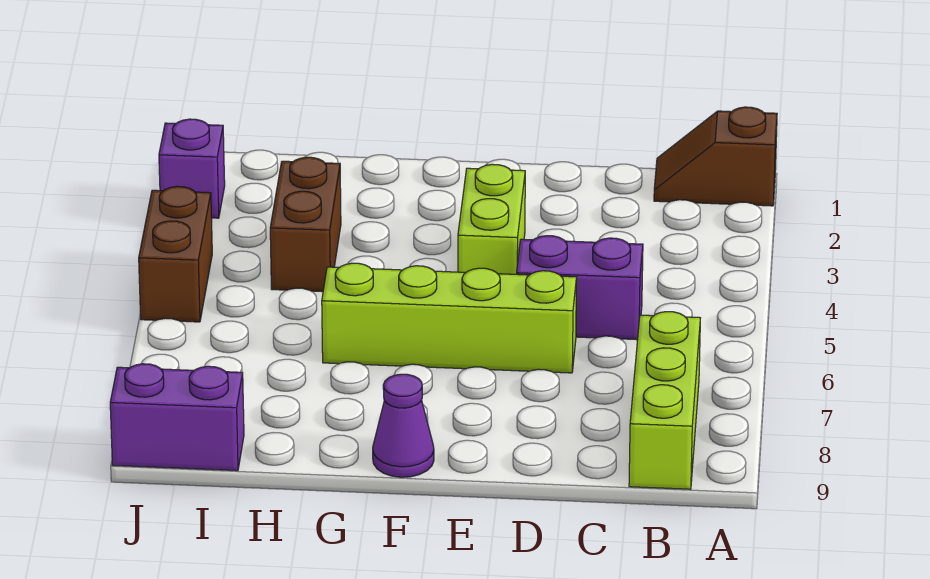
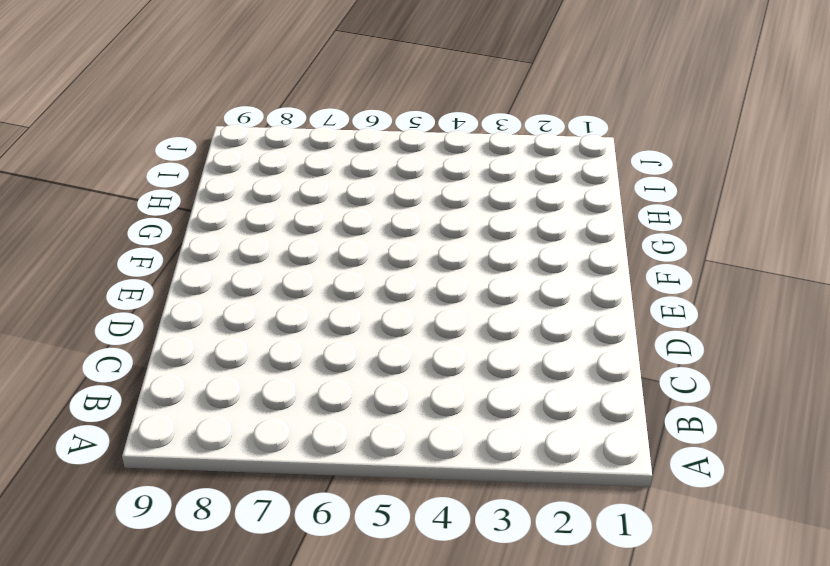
none -> brown slope A1:B1 level 1 top A
none -> lime brick B7:B9 level 1

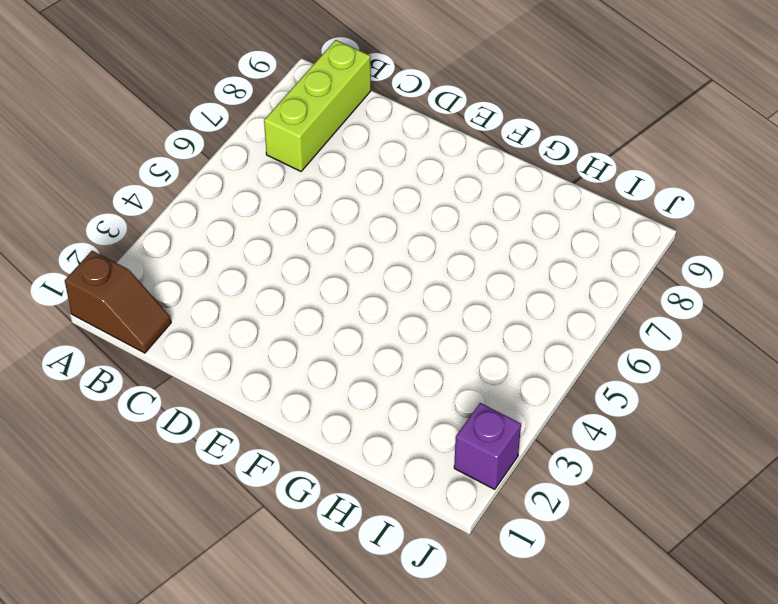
none -> purple brick C5:D5 level 1
none -> lime brick D6:G6 level 1

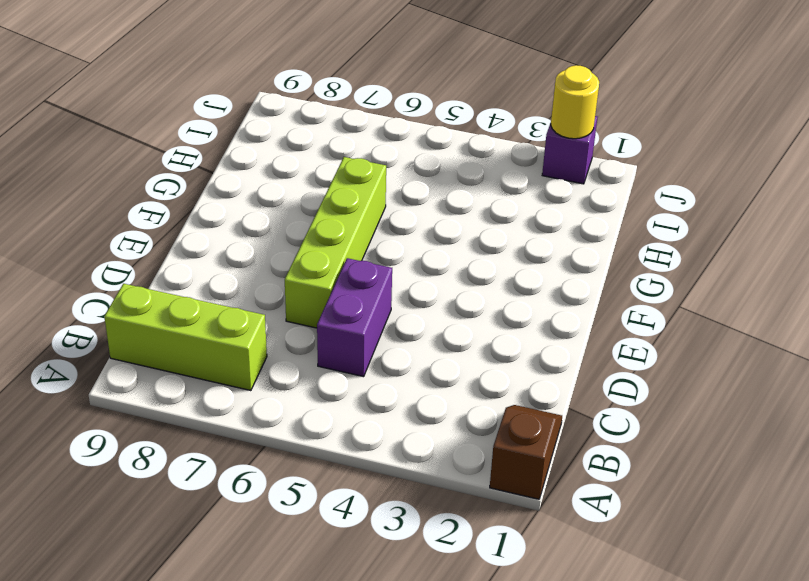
yellow round brick J2 level 2 -> none
none -> lime brick E3:E4 level 1
none -> purple cone F9 level 1

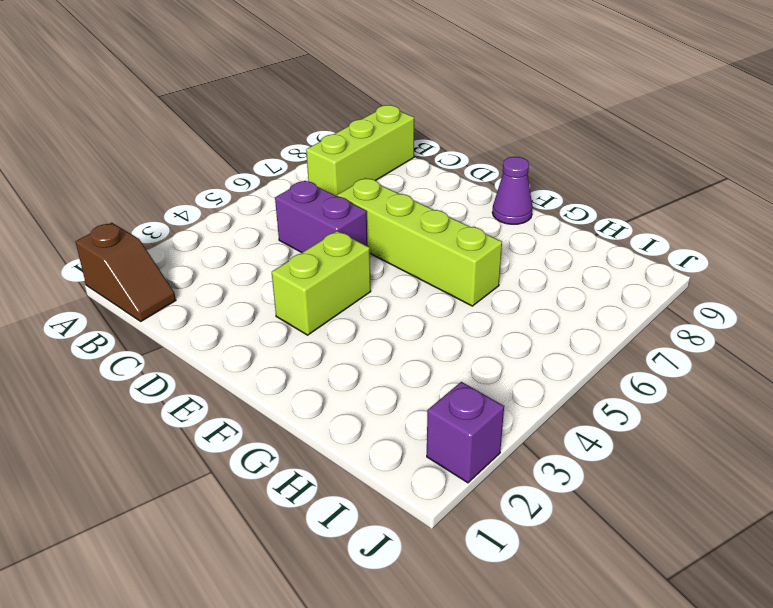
none -> brown brick H3:H4 level 1
none -> purple brick I9:J9 level 1

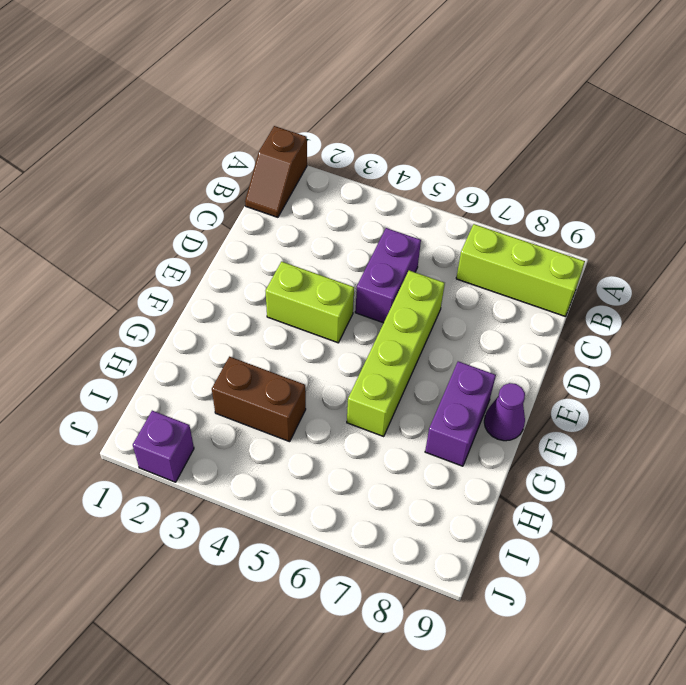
purple brick F8:G8 level 1 -> purple brick I9:J9 level 1
none -> brown brick J4:J5 level 1

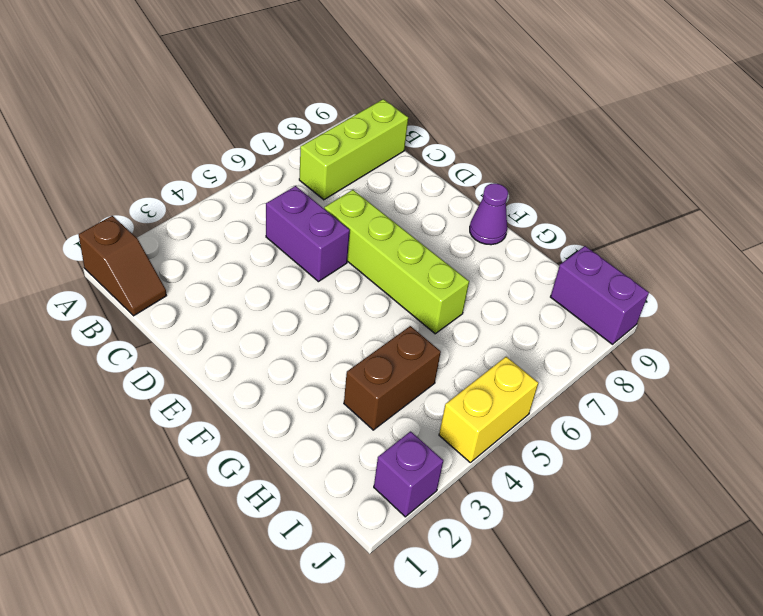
yellow brick J4:J5 level 1 -> brown brick J4:J5 level 1
none -> lime brick E3:E4 level 1

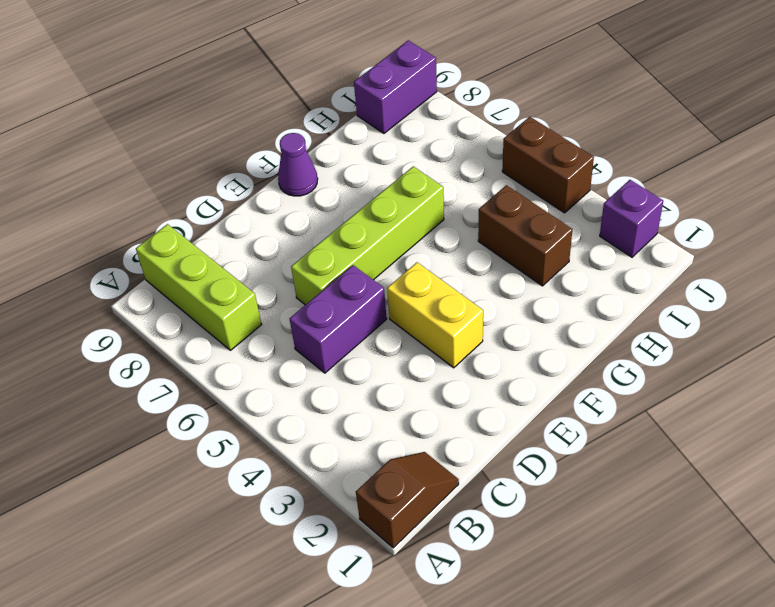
yellow brick E3:E4 level 1 -> lime brick E3:E4 level 1

